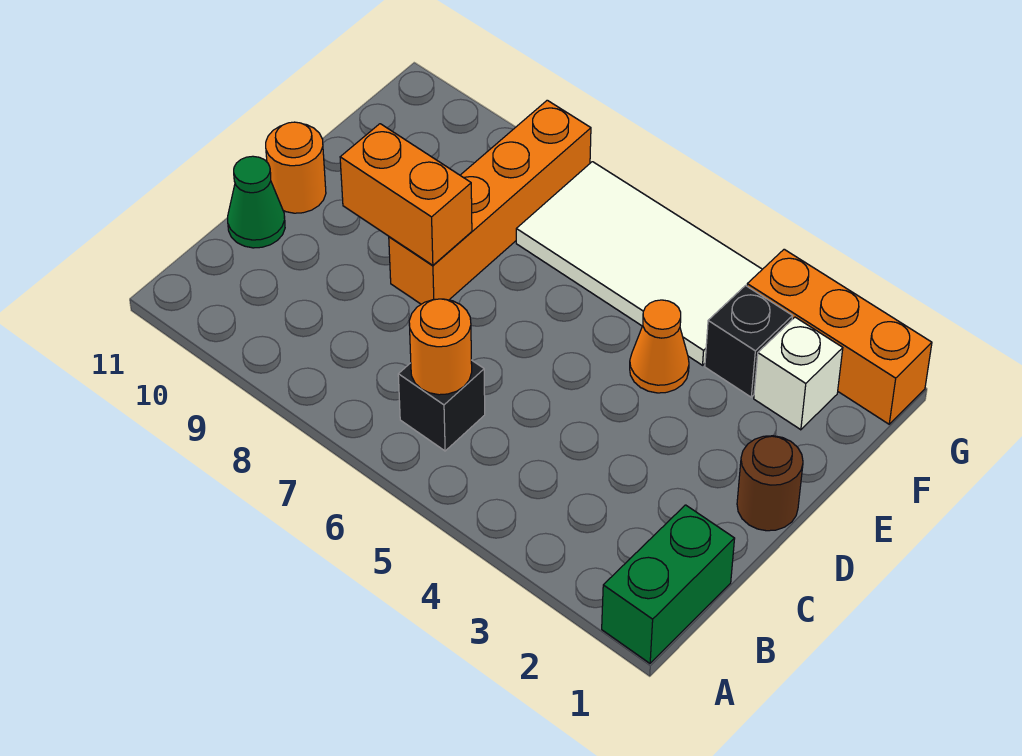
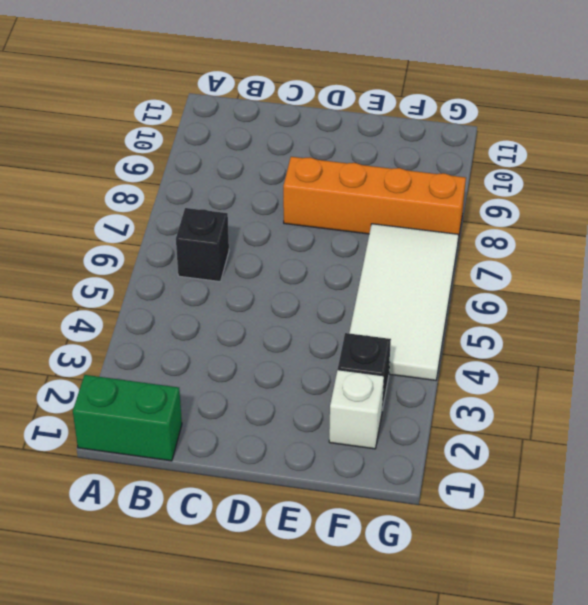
none -> green cone C11 level 1
none -> brown round brick D1 level 1
none -> orange round brick D11 level 1

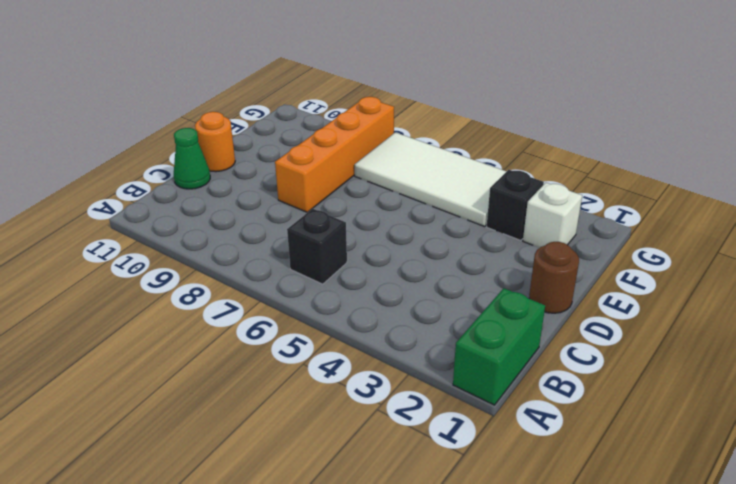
none -> orange cone E4 level 1
none -> orange brick G1:G3 level 1
none -> orange round brick B6 level 2

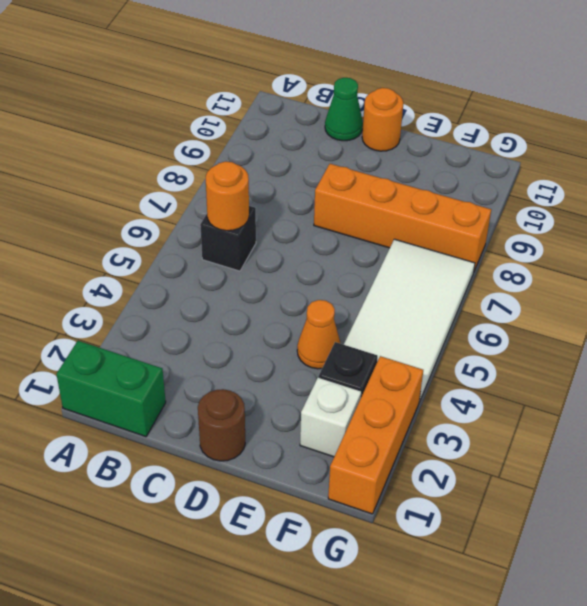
none -> orange brick D8:D9 level 2

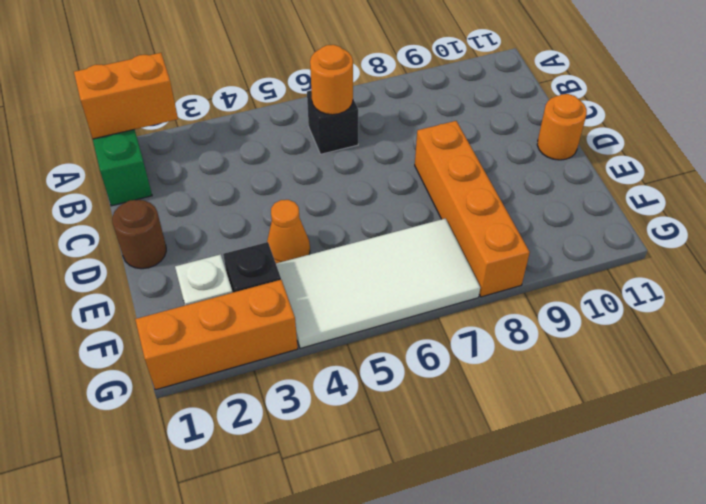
orange brick A1:A2 level 2 -> orange brick D8:D9 level 2
none -> green cone C11 level 1

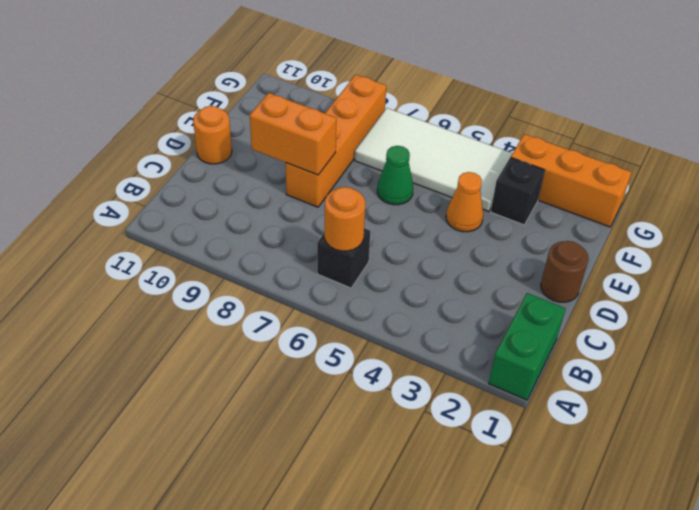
green cone E6 level 1 -> green cone C11 level 1
none -> white brick F2 level 1

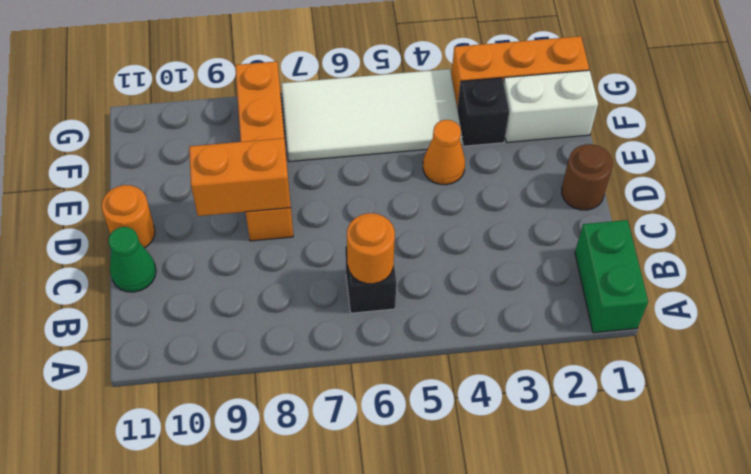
white brick F1:F2 level 1 -> white brick F2 level 1

